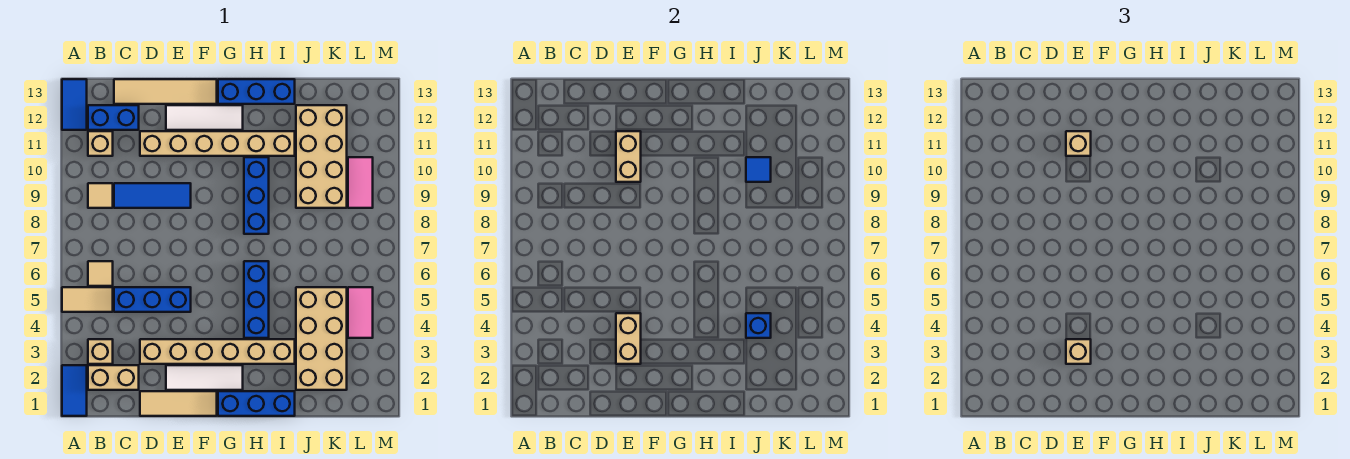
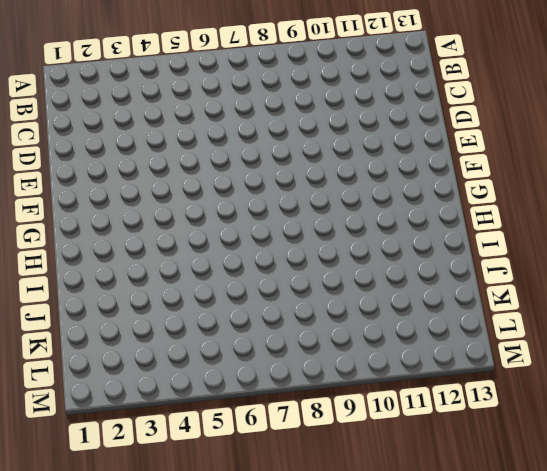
none -> blue tile A1:A2 level 1
none -> tan tile A5:B5 level 1
none -> blue tile A12:A13 level 1
none -> tan brick B2:C2 level 1

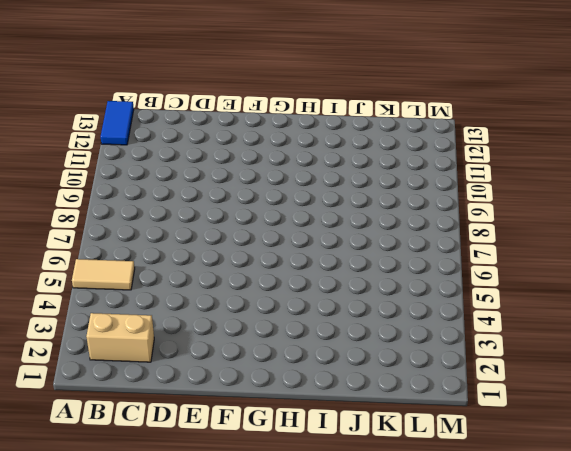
none -> blue tile A1:A2 level 1
none -> tan brick B3 level 1
none -> tan tile B6 level 1
none -> tan tile B9 level 1

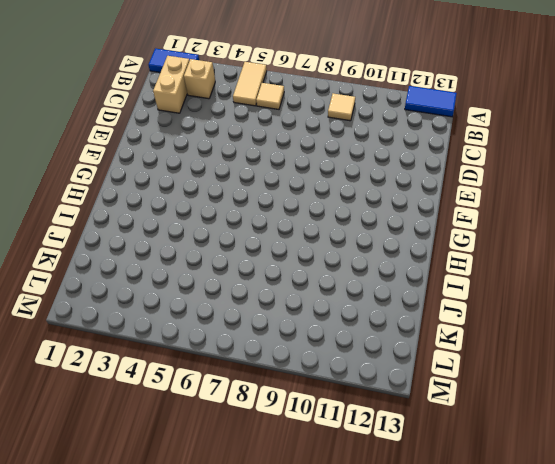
none -> tan brick B11 level 1
none -> blue brick B12:C12 level 1
none -> blue brick C5:E5 level 1
none -> blue tile C9:E9 level 1

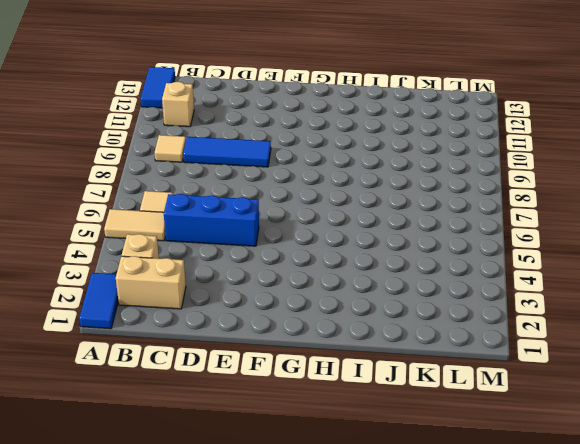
none -> blue brick B12:C12 level 1
none -> tan tile C13:F13 level 1
none -> tan tile D1:F1 level 1
none -> tan brick D3:I3 level 1

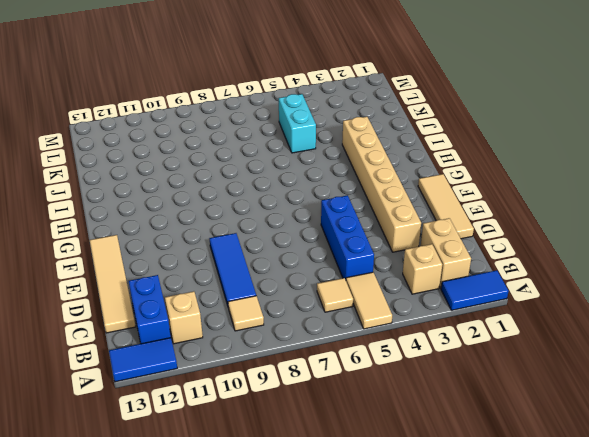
cyan brick J5:K5 level 1 -> tan brick J2:K5 level 1
none -> tan brick D11:I11 level 1
none -> white tile E2:G2 level 1
none -> white tile E12:G12 level 1
none -> blue brick G1:I1 level 1

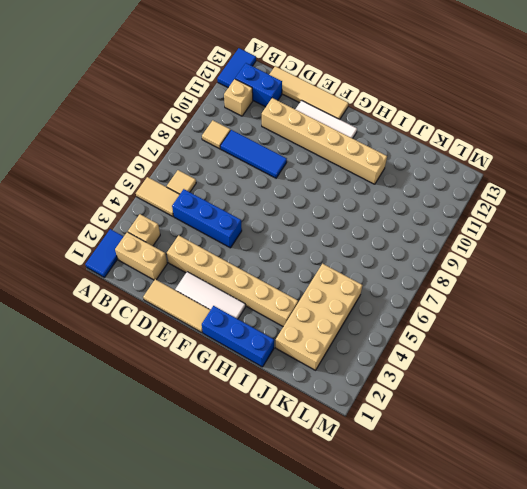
none -> blue brick G13:I13 level 1
none -> blue brick H4:H6 level 1
none -> blue brick H8:H10 level 1
none -> tan brick J9:K12 level 1

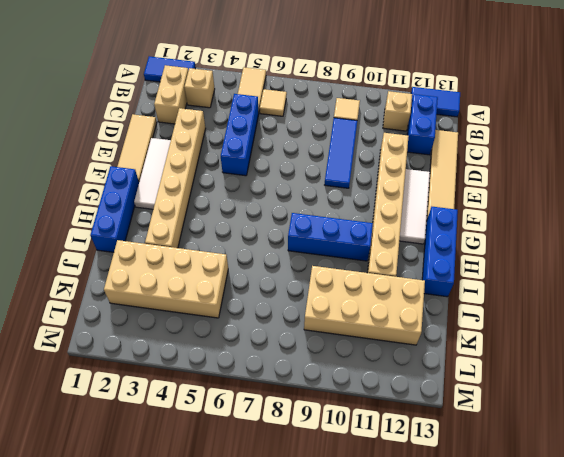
none -> blue brick H4:H6 level 1
none -> pink tile L4:L5 level 1
none -> pink tile L9:L10 level 1
none -> tan brick E3:E4 level 2

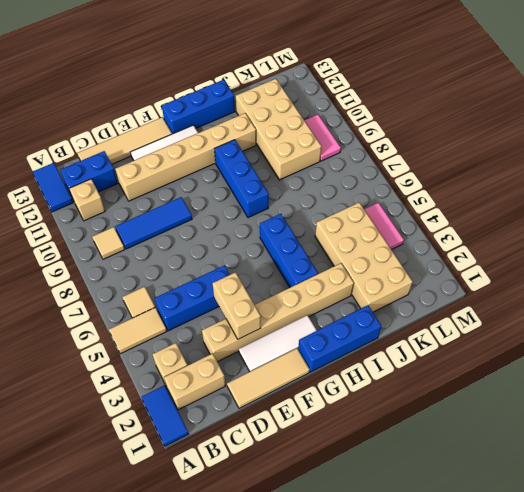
none -> tan brick E10:E11 level 2
none -> blue brick J4 level 2
none -> blue tile J10 level 2
none -> tan brick E3 level 3

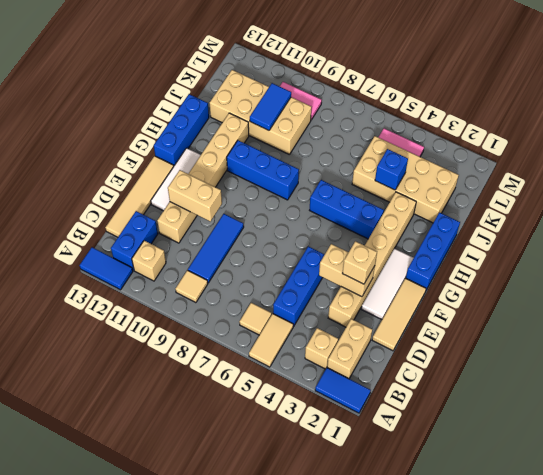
blue tile J10:K10 level 2 -> blue tile J10 level 2
none -> tan brick E11 level 3

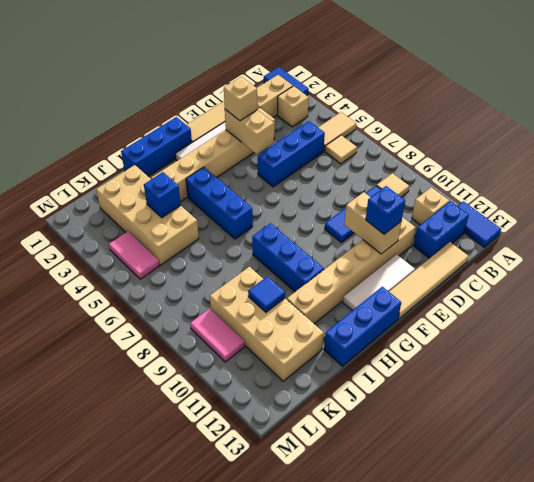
blue brick E11 level 3 -> tan brick E11 level 3

